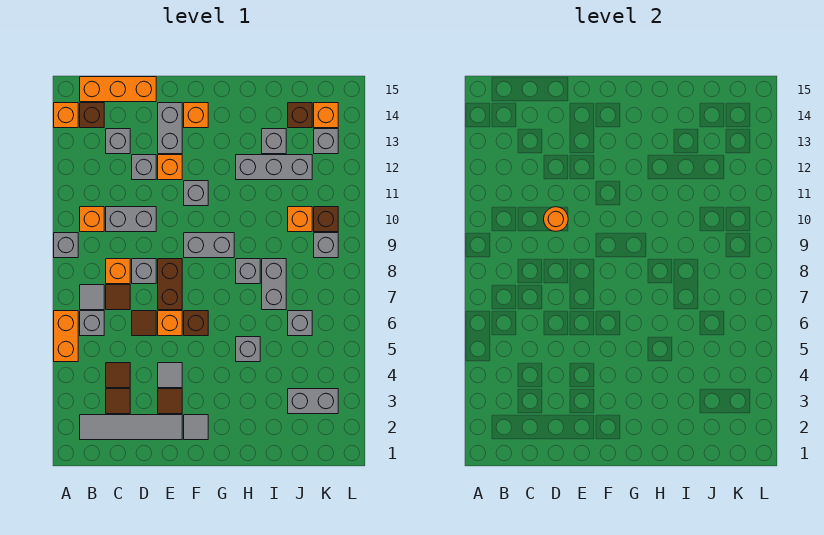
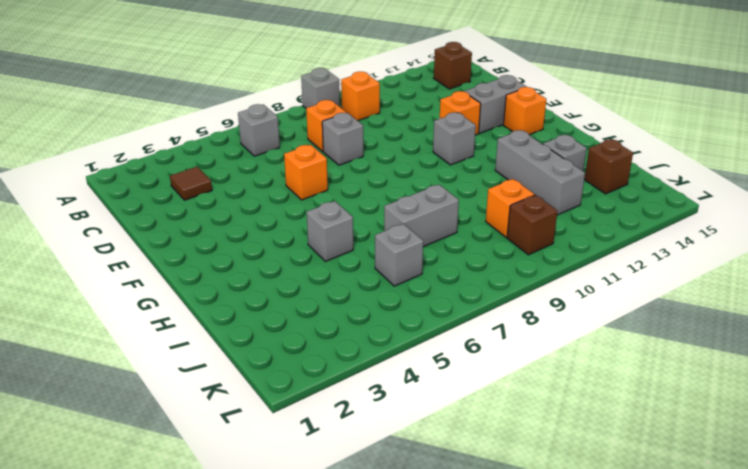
none -> orange brick A5:A6 level 1
none -> orange brick A14 level 1
none -> grey tile B2:E2 level 1
none -> grey tile B7 level 1

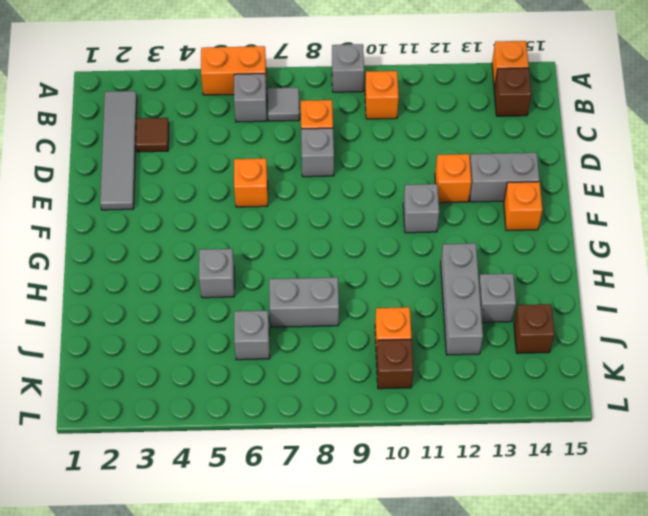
none -> orange brick B15:D15 level 1
none -> brown tile C4 level 1
none -> brown tile C7 level 1
none -> grey brick C10:D10 level 1

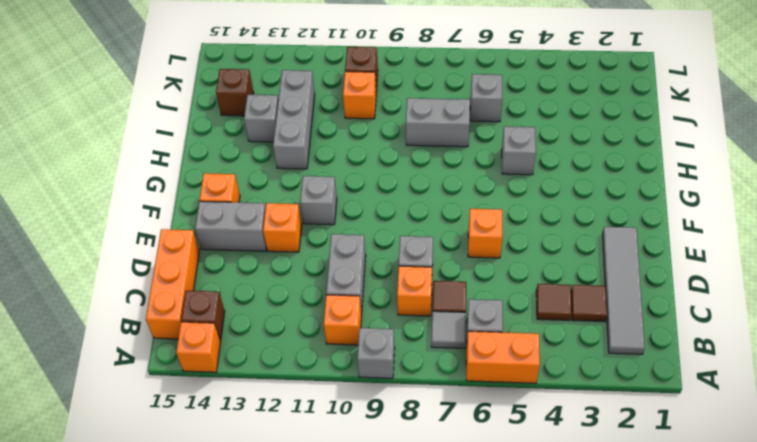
none -> grey brick C13 level 1
none -> brown tile D6 level 1
none -> grey brick D12 level 1
none -> brown tile E3 level 1

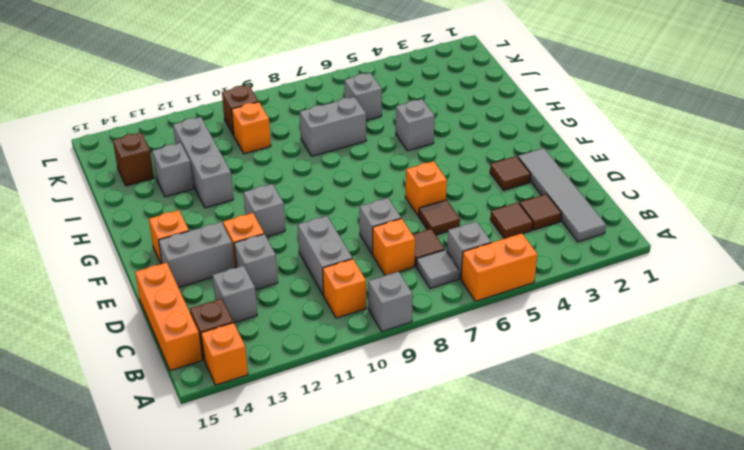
none -> grey tile E4 level 1
none -> brown brick E7:E8 level 1
none -> grey tile F2 level 1
none -> brown brick F6 level 1

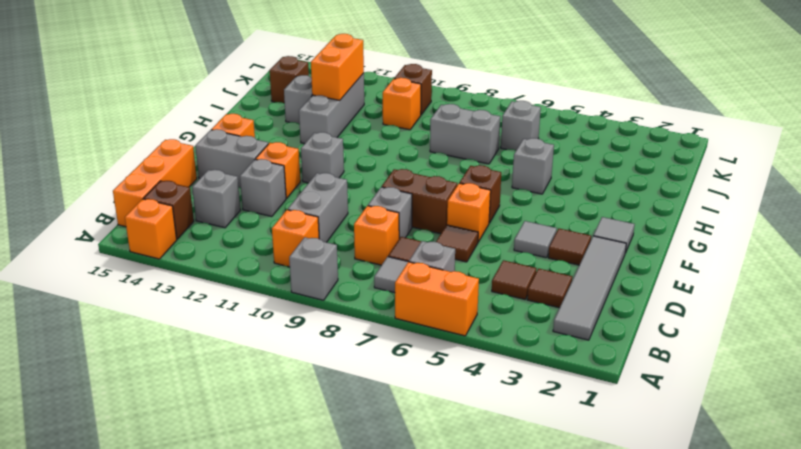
orange brick I12:J12 level 2 -> none
none -> grey brick F9:G9 level 1
none -> grey brick H8 level 1
none -> grey brick J3:K3 level 1
none -> grey brick K9 level 1

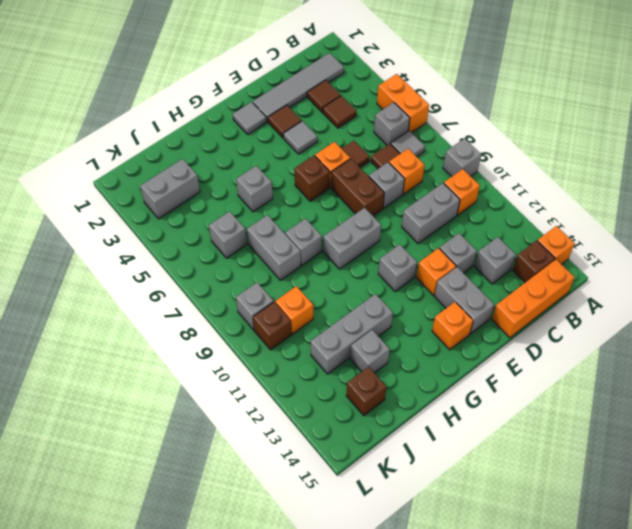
none -> grey brick K13 level 1
none -> orange brick K14 level 1
none -> orange round brick D10 level 2

